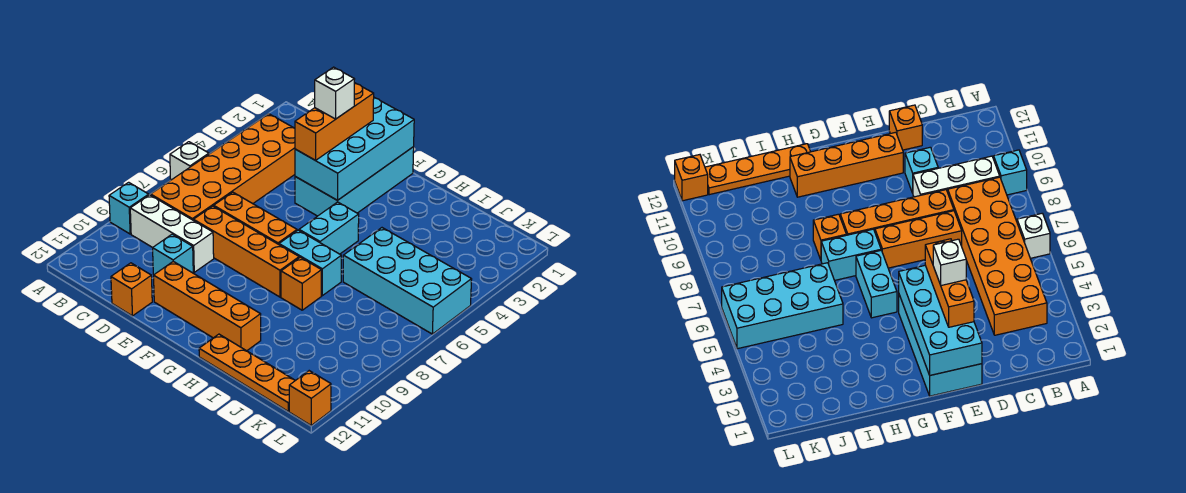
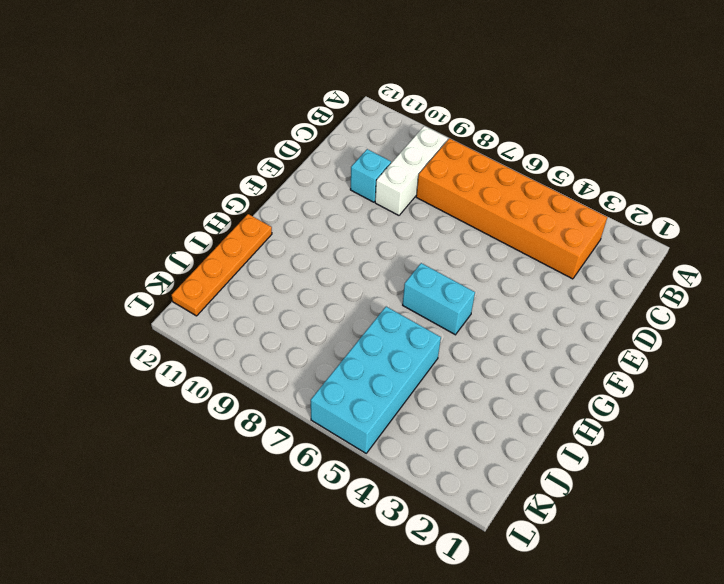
none -> white brick A6 level 1
none -> cyan brick A9 level 1
none -> orange brick D7:F7 level 1

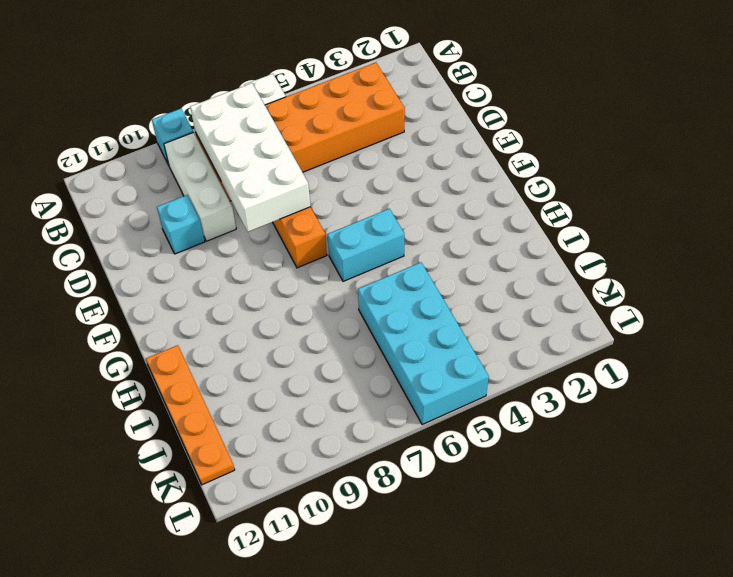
white brick B7:E8 level 2 -> none
none -> orange brick D8:G8 level 1
none -> orange brick D12 level 1
none -> cyan brick E1:F4 level 1

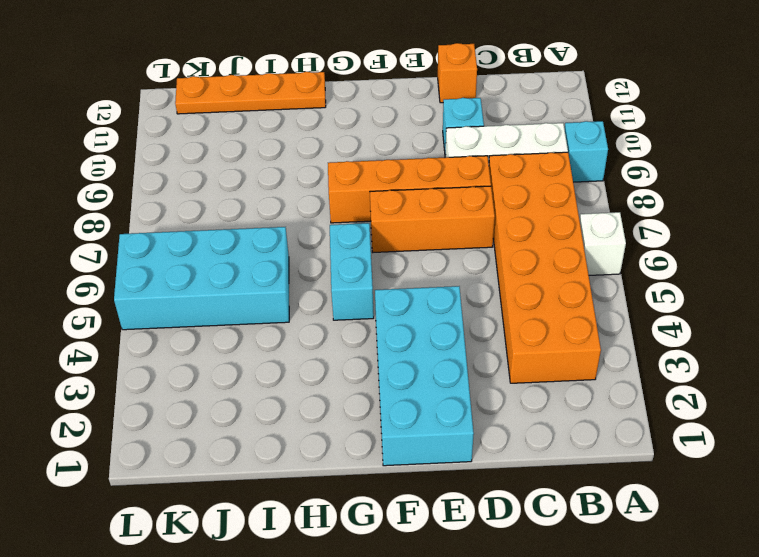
none -> orange brick E11:H11 level 1
none -> cyan brick G7:H7 level 1
none -> orange brick H8 level 1

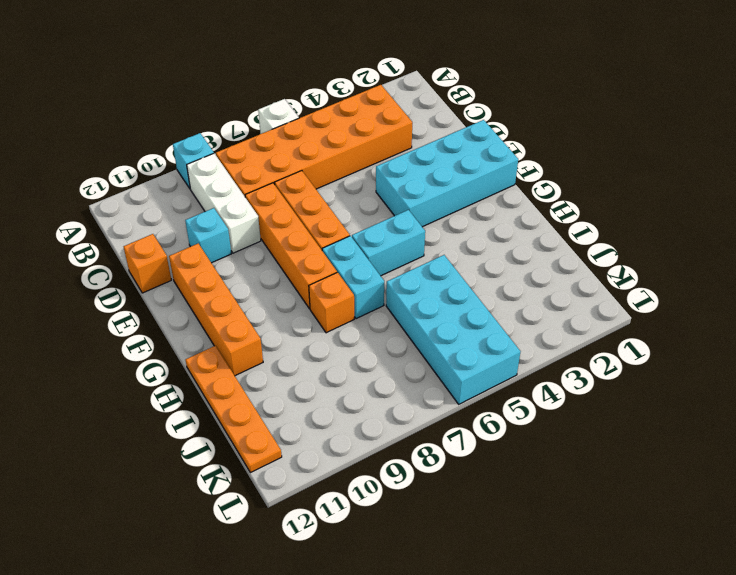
none -> orange brick L12 level 1
none -> cyan brick E1:F4 level 2
none -> orange brick E2:E4 level 3

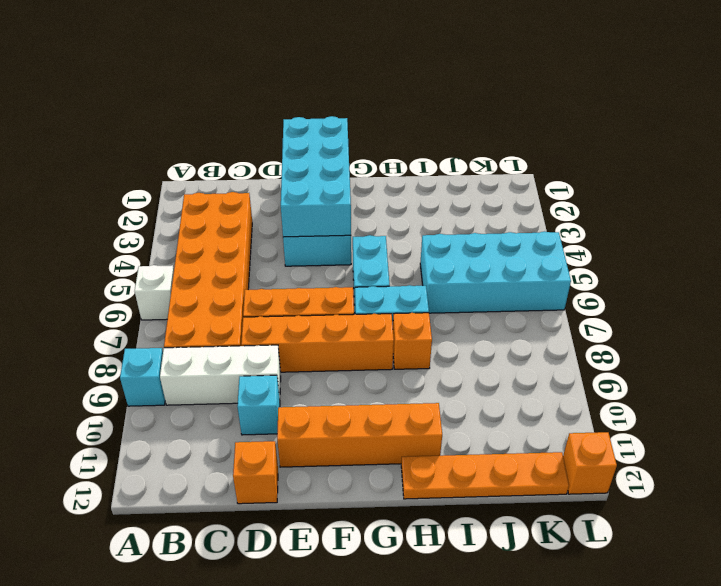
none -> orange brick E2:E4 level 3
none -> white brick E3 level 4

